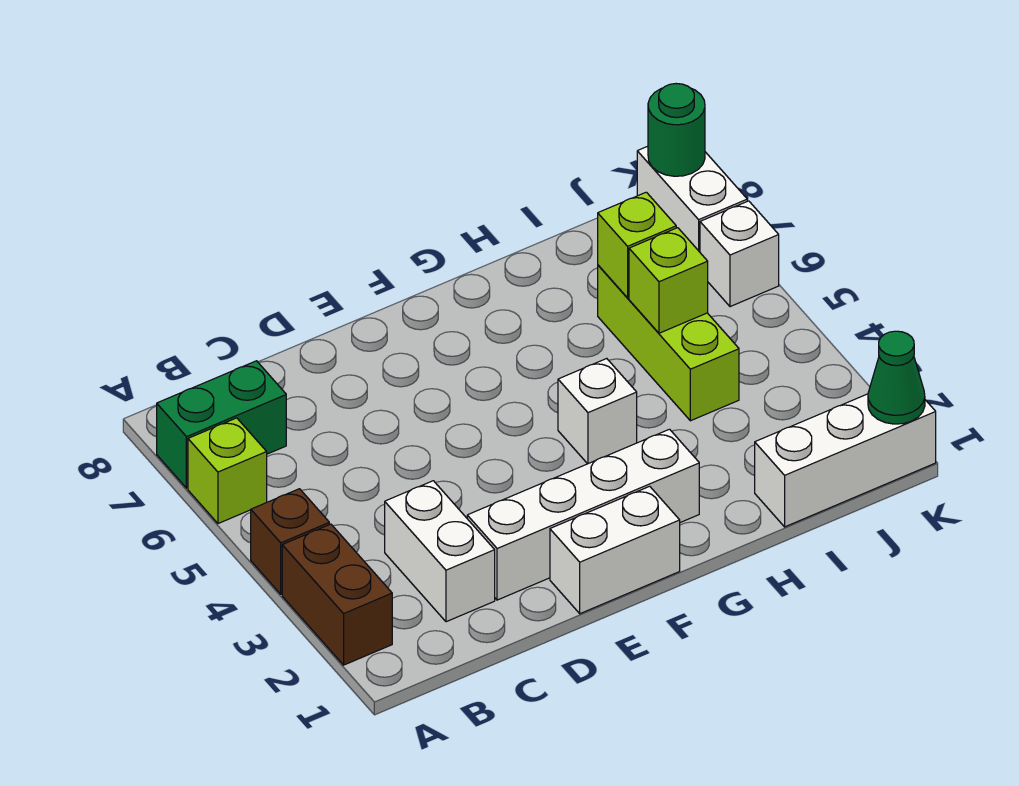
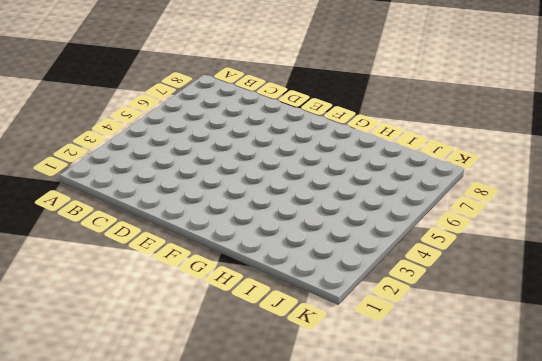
none -> brown brick A2:A3 level 1
none -> brown brick A4 level 1
none -> lime brick A6 level 1

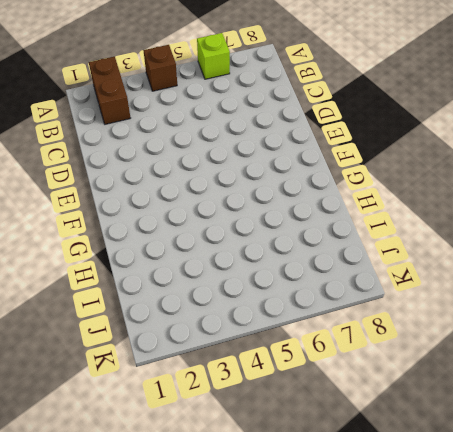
brown brick A2:B2 level 1 -> brown brick A2:A3 level 1
none -> green brick A7:B7 level 1
none -> white brick C2:C3 level 1
none -> white brick D2:G2 level 1

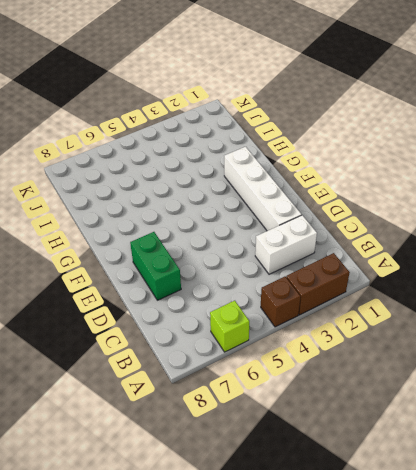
green brick D7:E7 level 1 -> green brick A7:B7 level 1
none -> white brick E1:F1 level 1
none -> white brick G4 level 1
none -> white brick I1:K1 level 1

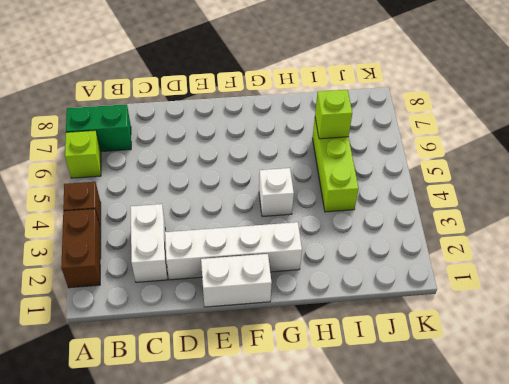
none -> white brick I1:K1 level 1
none -> white brick K6 level 1
none -> white brick K7:K8 level 1

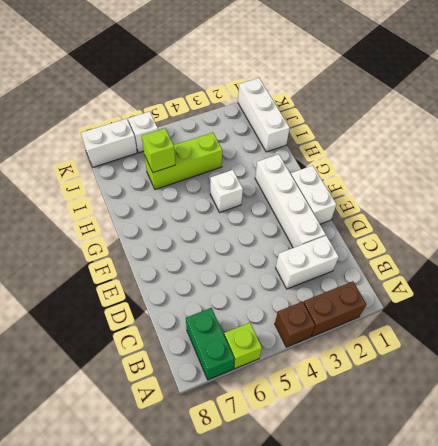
none -> lime brick I5 level 2
none -> green cone K1 level 2
none -> green round brick K8 level 2

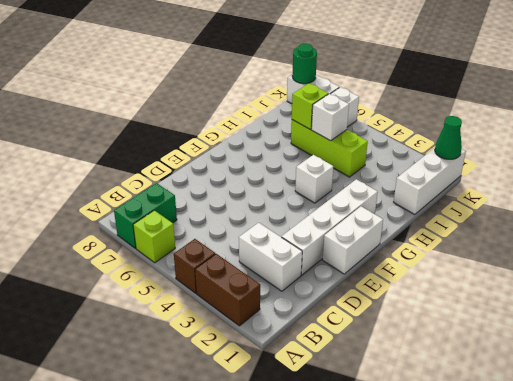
white brick I5 level 2 -> lime brick I5 level 2

